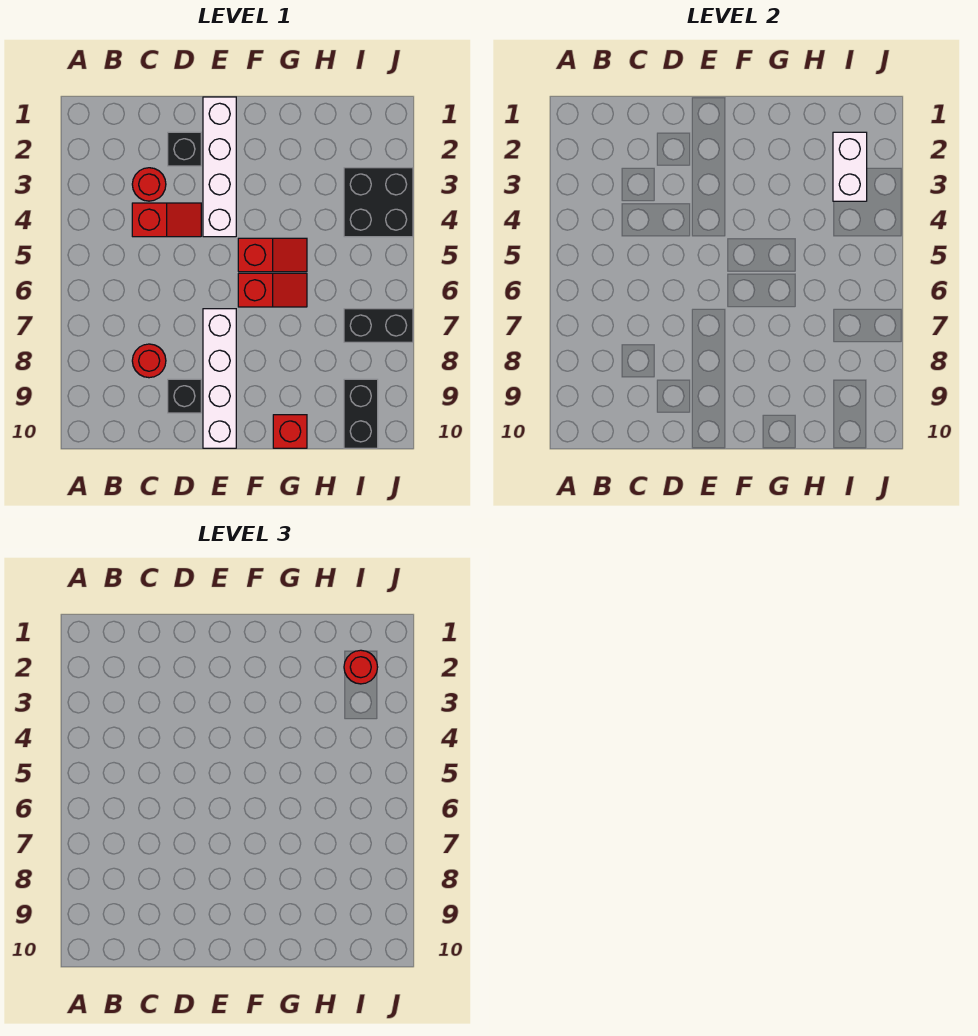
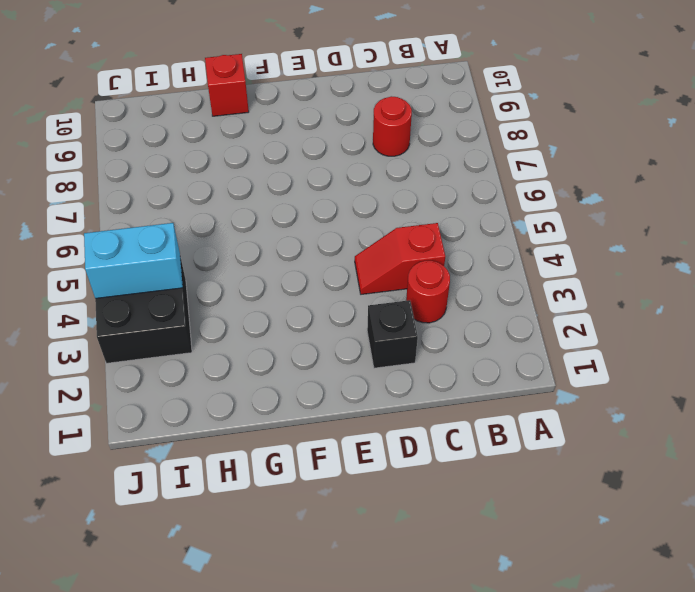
cyan brick I4:J4 level 2 -> none
none -> black brick D9 level 1
none -> white brick E1:E4 level 1
none -> white brick E7:E10 level 1

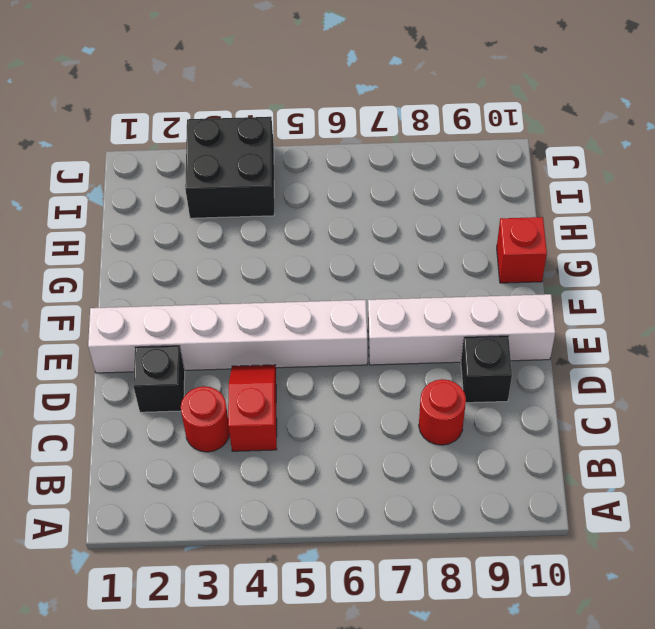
white brick E1:E6 level 1 -> white brick E1:E4 level 1
none -> red slope F5:G5 level 1 top F
none -> red slope F6:G6 level 1 top F
none -> black brick I7:J7 level 1

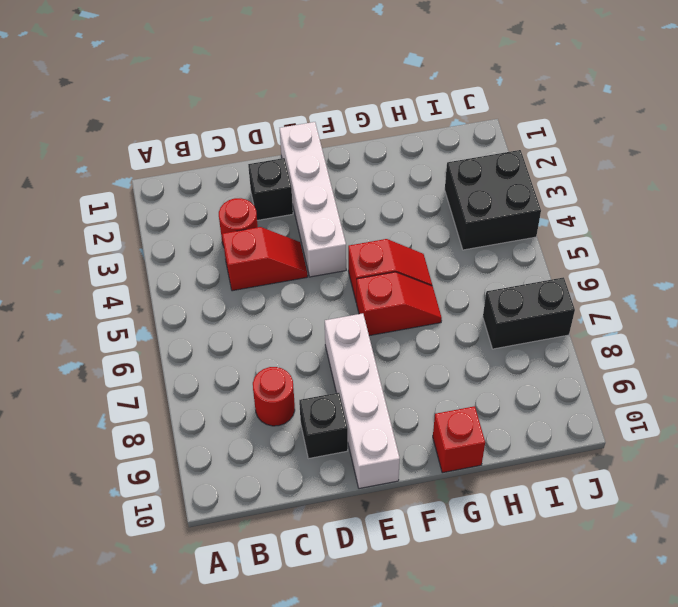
none -> black brick I9:I10 level 1
none -> white brick I2:I3 level 2
none -> red round brick I2 level 3

